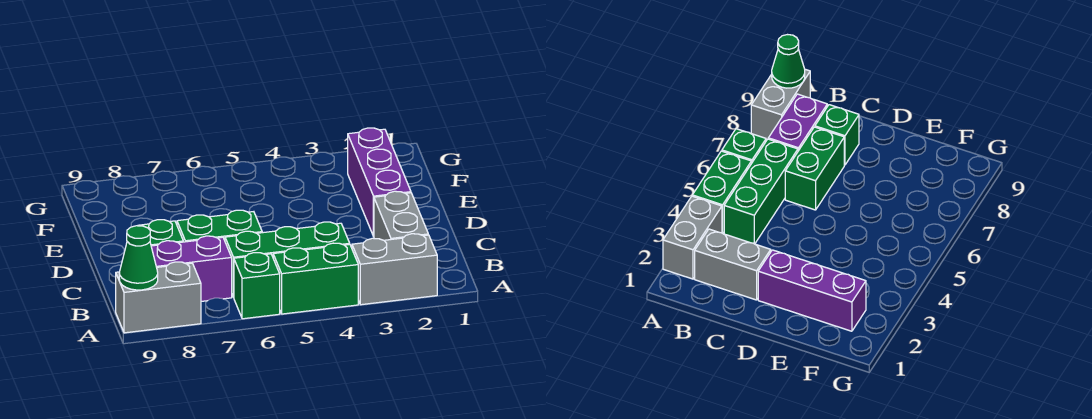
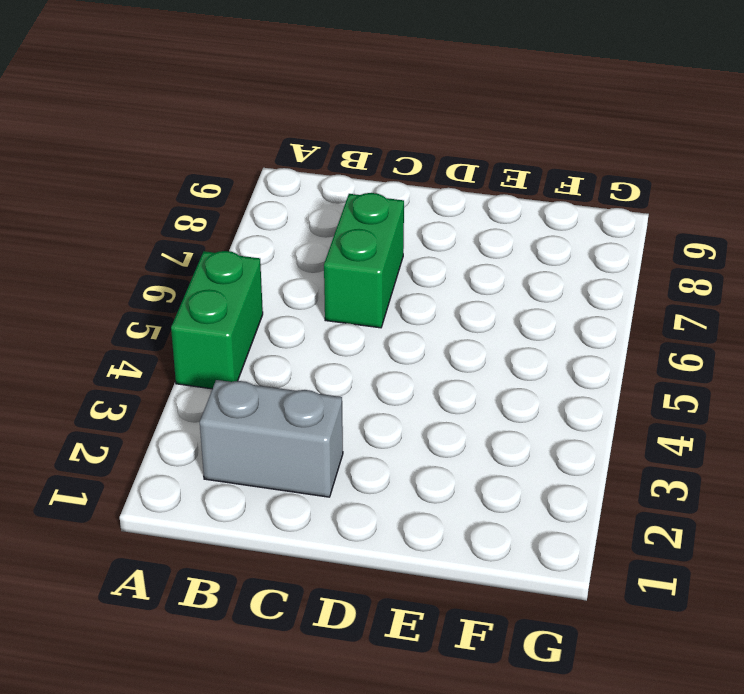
none -> grey brick A2:A3 level 1
none -> green brick A6 level 1

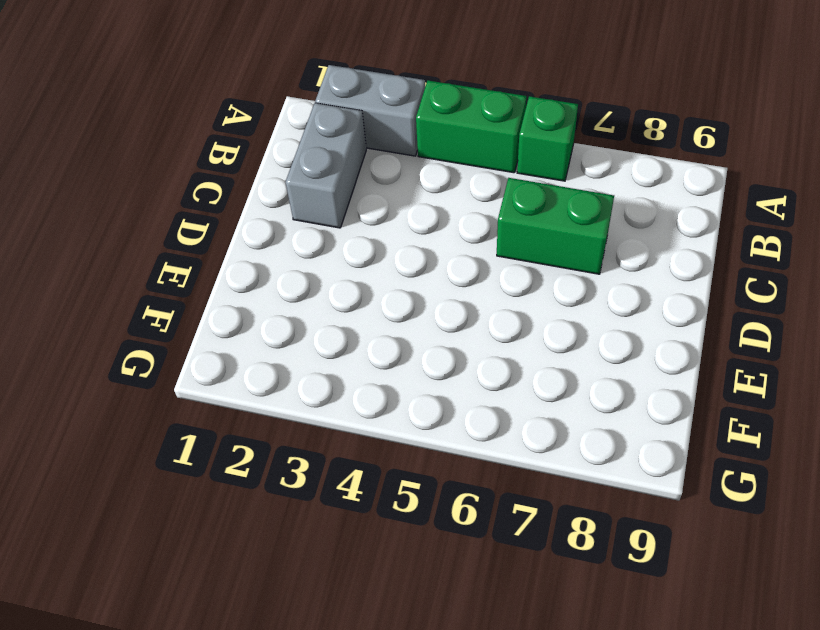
none -> grey brick A8:A9 level 1
none -> green brick B4:B6 level 1

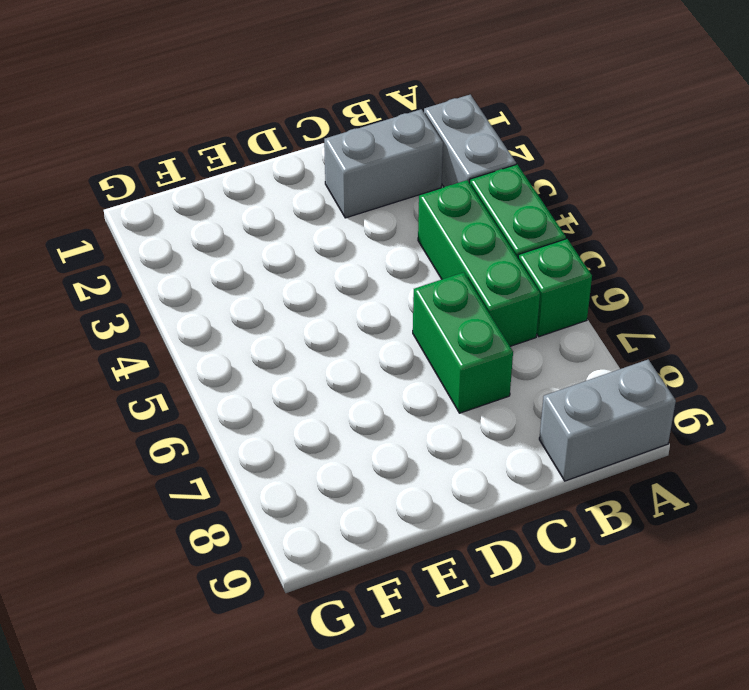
grey brick A9:B9 level 1 -> grey brick A8:A9 level 1
none -> purple brick B7:B8 level 1
none -> green brick C8 level 1

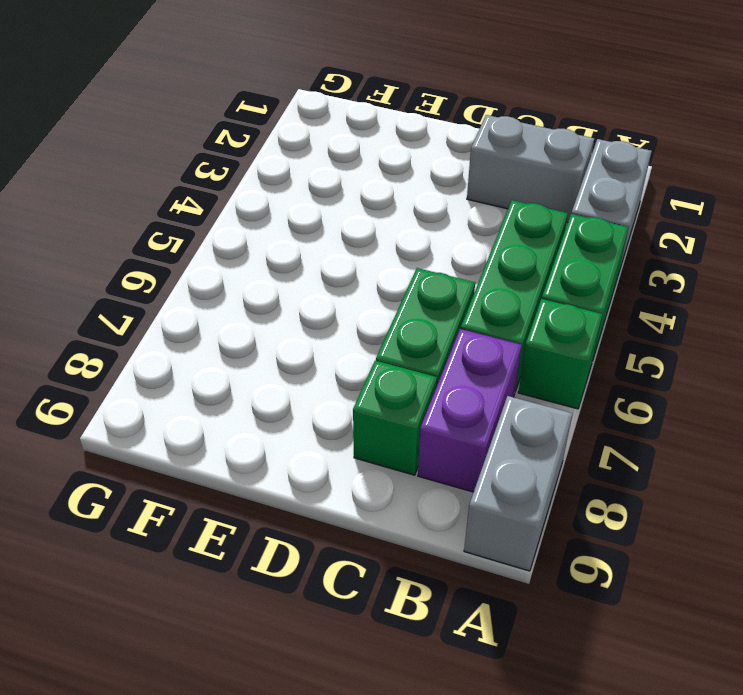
none -> purple brick D2:F2 level 1
none -> green cone A9 level 2

